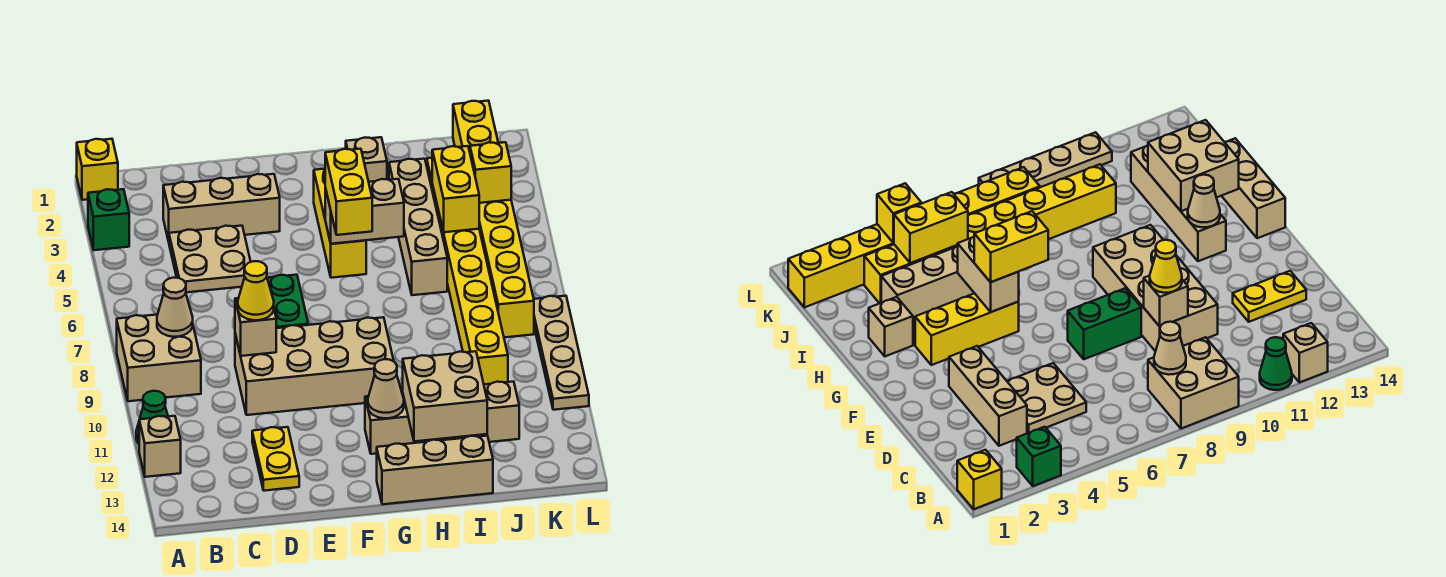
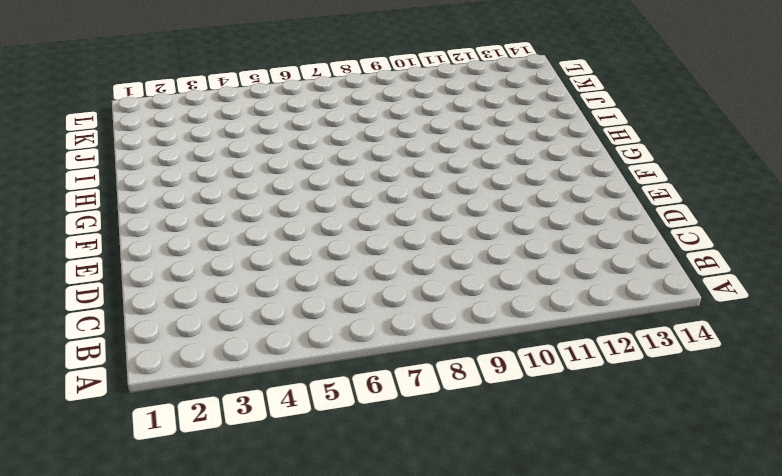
none -> yellow brick A1 level 1
none -> green brick A3 level 1
none -> tan brick A8:B9 level 1

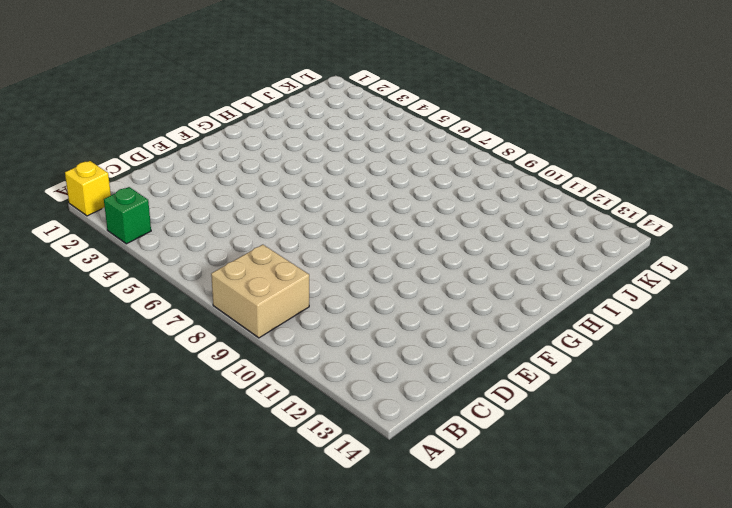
none -> green cone A11 level 1
none -> tan brick A12 level 1
none -> tan brick C3:E3 level 1

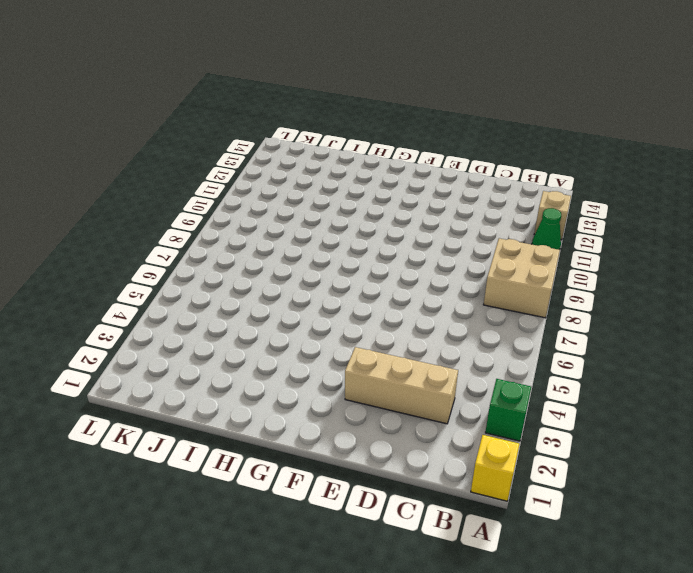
none -> tan plate C4:D5 level 1
none -> tan brick D9:G10 level 1
none -> yellow plate D12:D13 level 1

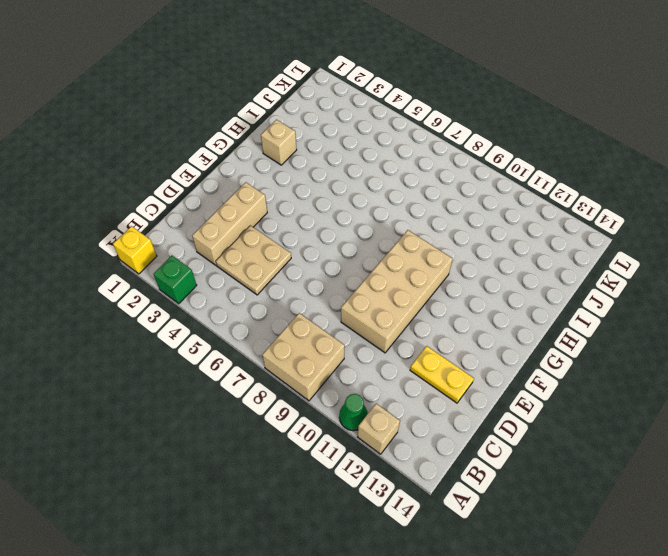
none -> green brick E7:E8 level 1
none -> yellow brick G3:G5 level 1
none -> tan brick G12:J12 level 1

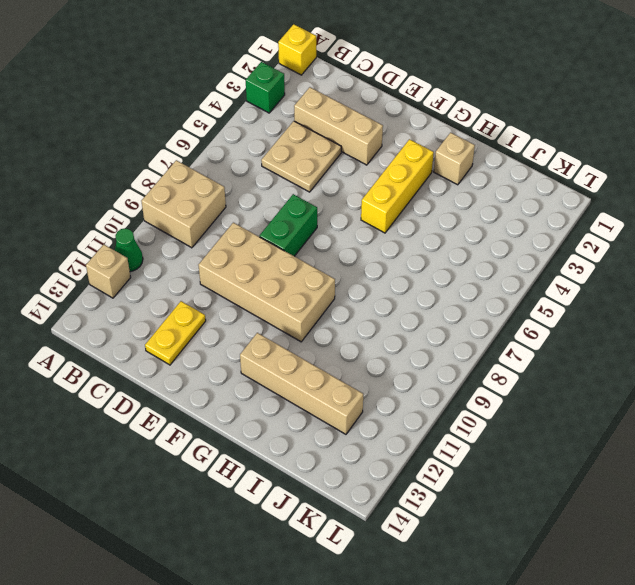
none -> tan brick G14:I14 level 1
none -> tan brick I3:I6 level 1
none -> yellow brick J3:J10 level 1

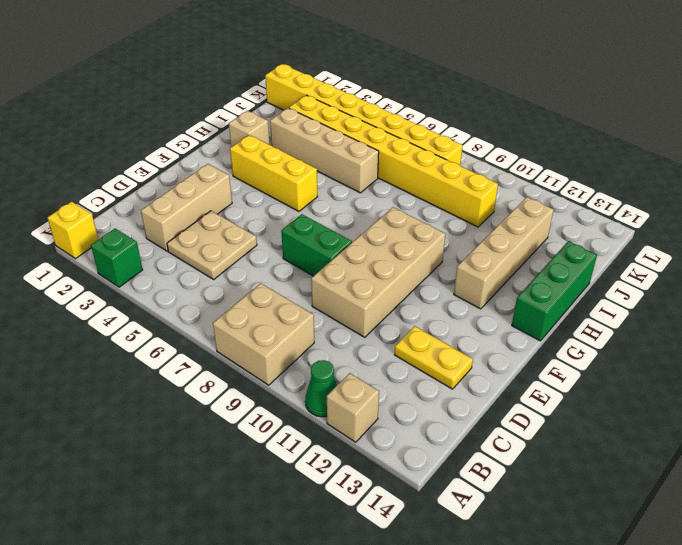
green brick G14:I14 level 1 -> tan brick G14:I14 level 1
none -> tan plate L8:L11 level 1
none -> tan cone B8 level 2
none -> tan brick D9 level 2

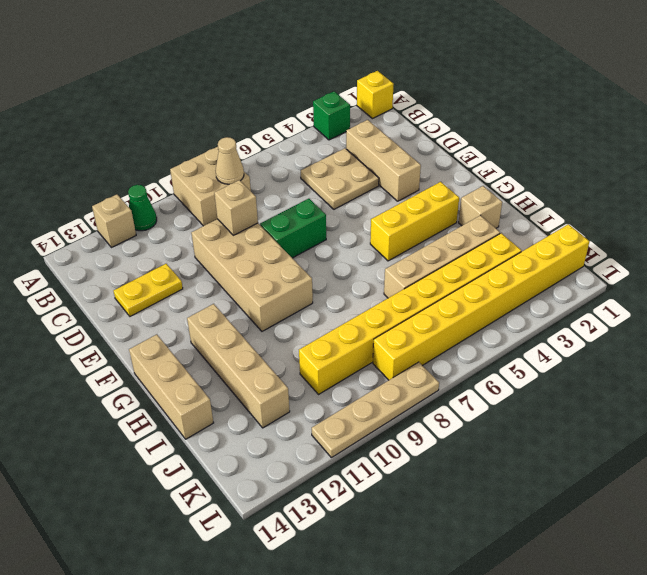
none -> tan brick G5:H5 level 2
none -> tan cone G12 level 2
none -> tan brick H12:I13 level 2

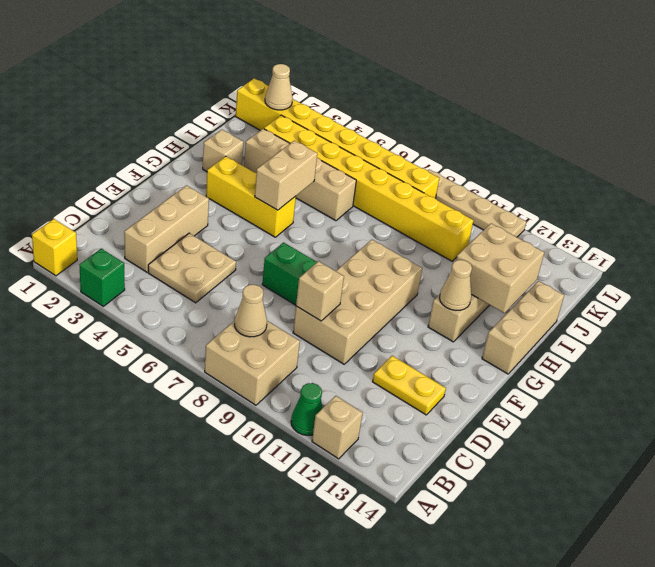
tan cone K2 level 2 -> none
none -> yellow brick J4:J5 level 2
none -> yellow brick K4 level 2
none -> yellow cone D9 level 3

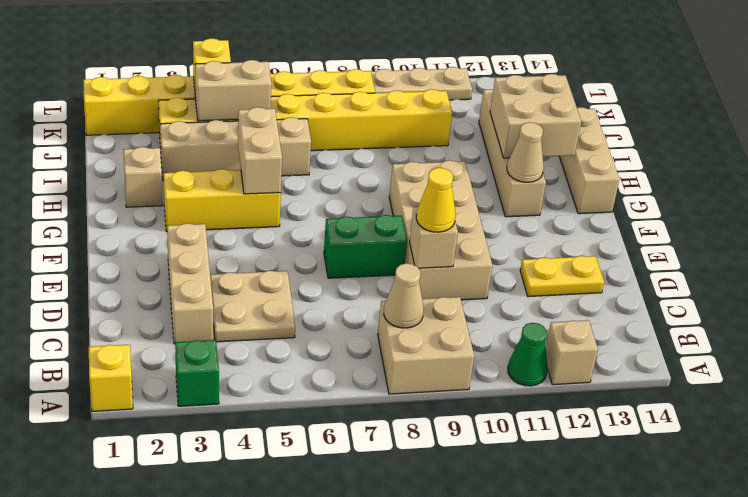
tan brick J4:J5 level 2 -> yellow brick J4:J5 level 2
none -> yellow brick G5:G6 level 3

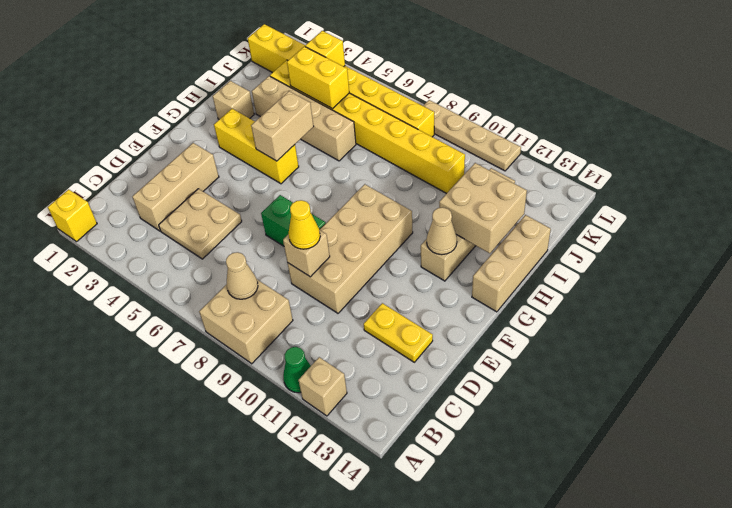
none -> green brick A3 level 1
none -> yellow brick G5:G6 level 3

